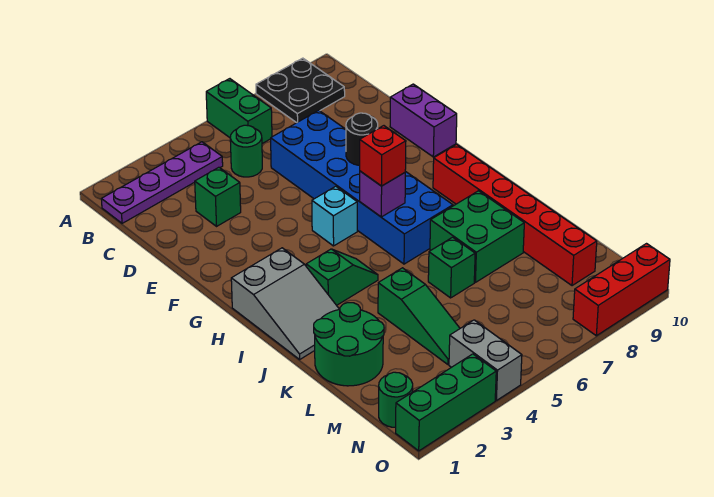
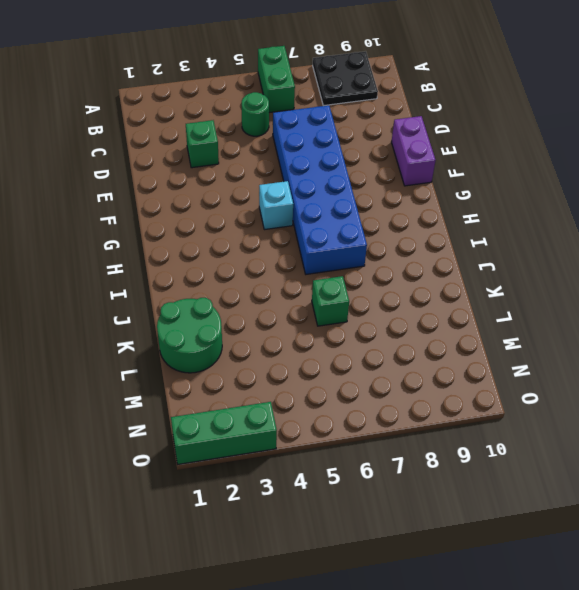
none -> purple plate B1:B4 level 1
none -> grey slope H1:J2 level 1 top H
none -> red brick H9:M9 level 1

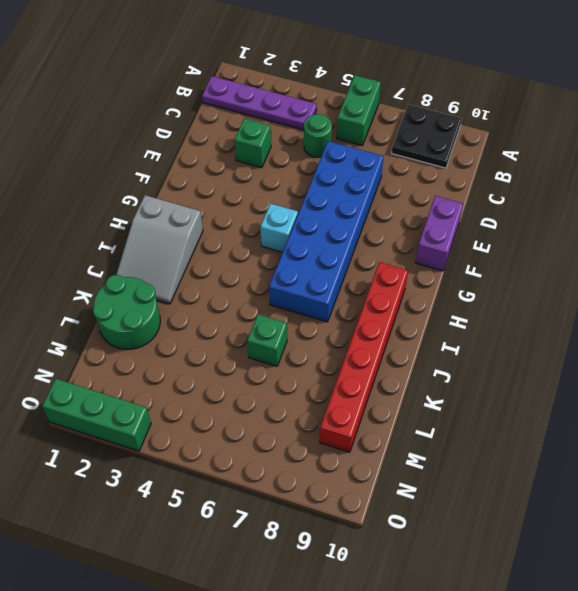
none -> green slope I3:I4 level 1 top 3
none -> green brick J7:K8 level 1
none -> green slope K4:M4 level 1 top K

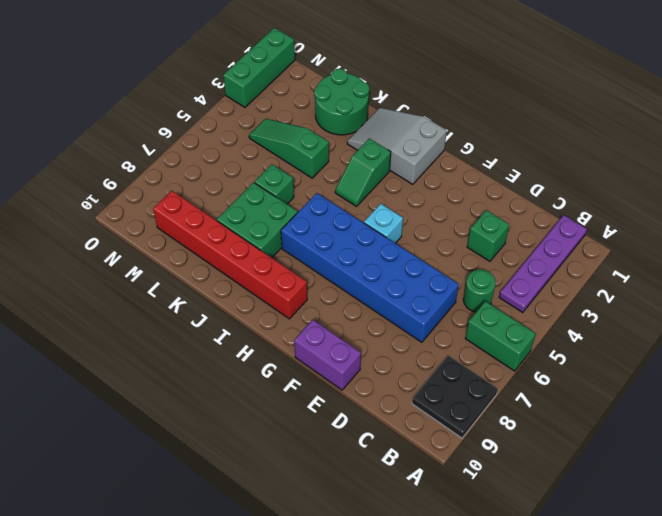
none -> green round brick N1 level 1
none -> grey brick N4:O4 level 1
none -> red brick O8:O10 level 1

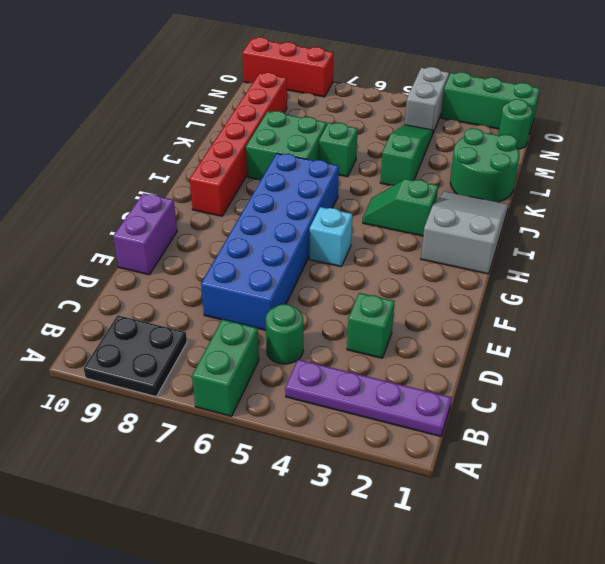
none -> black round brick F7 level 2
none -> purple brick H6 level 2
none -> red brick H6 level 3

